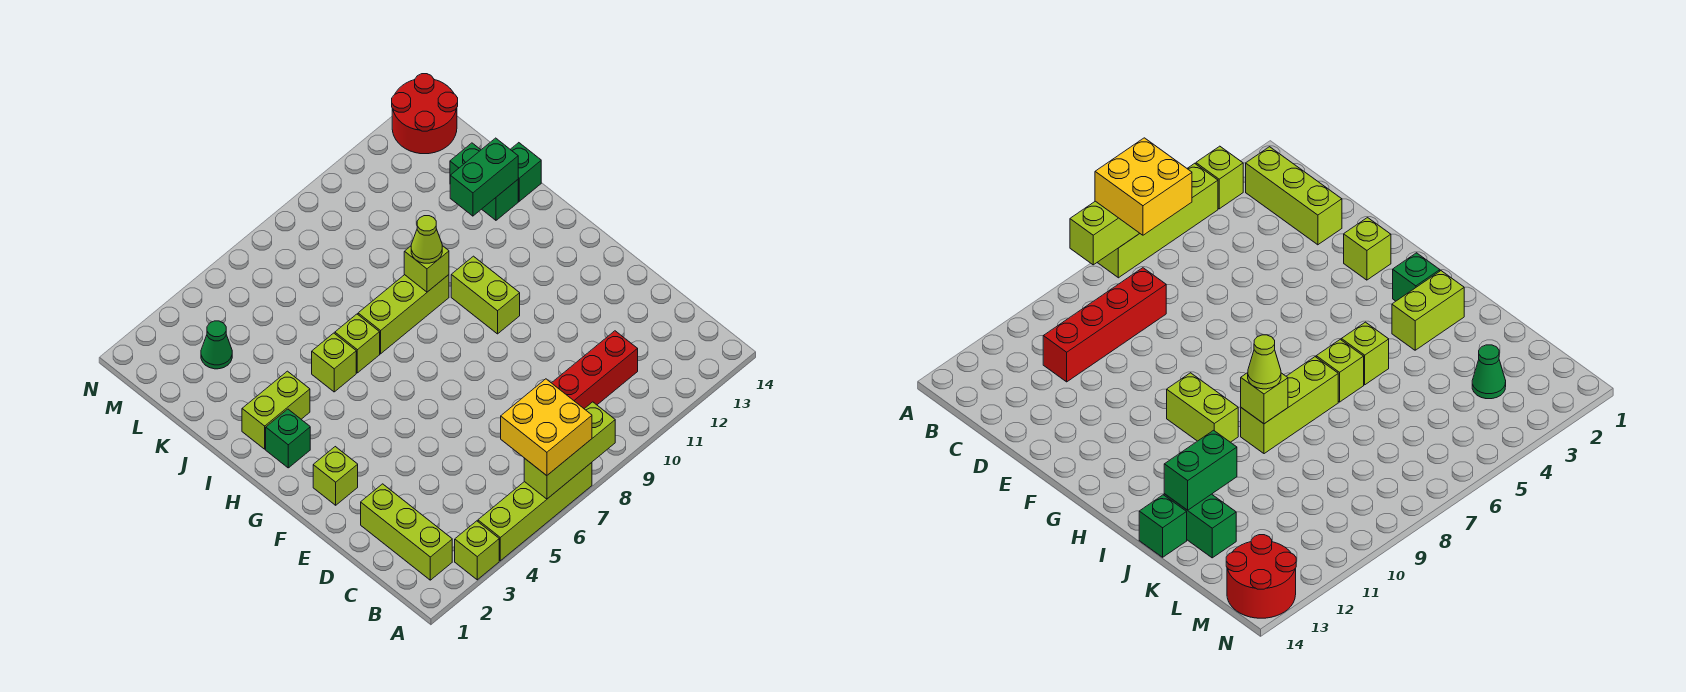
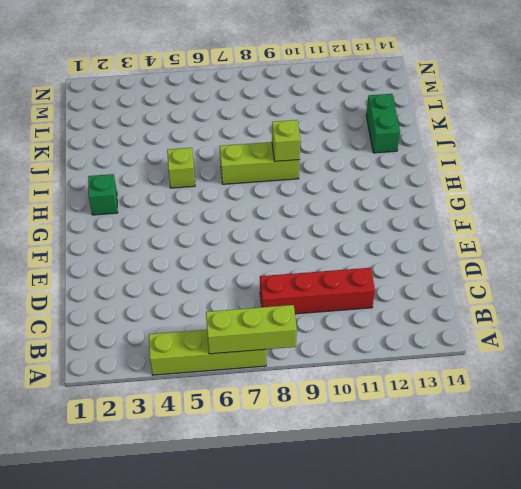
none -> lime brick A3 level 1
none -> lime brick B2:D2 level 1
none -> lime brick F2 level 1

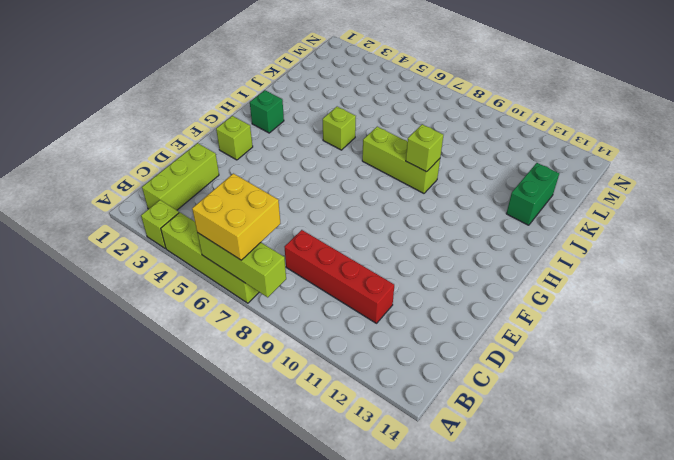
none -> lime brick G10:H10 level 1
none -> lime brick I2:I3 level 1
none -> lime brick I6 level 1

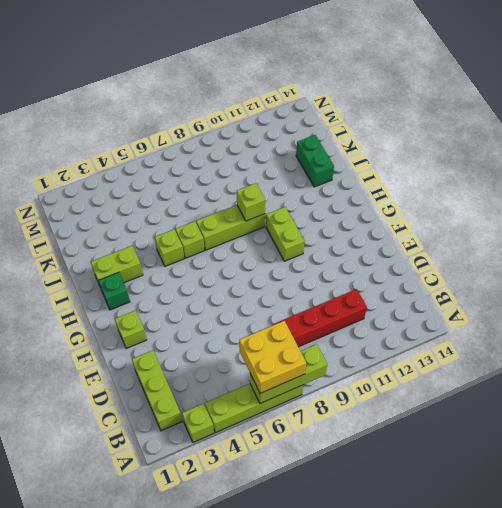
none -> green brick J14 level 1
none -> green cone L3 level 1
none -> red round brick M13:N14 level 1

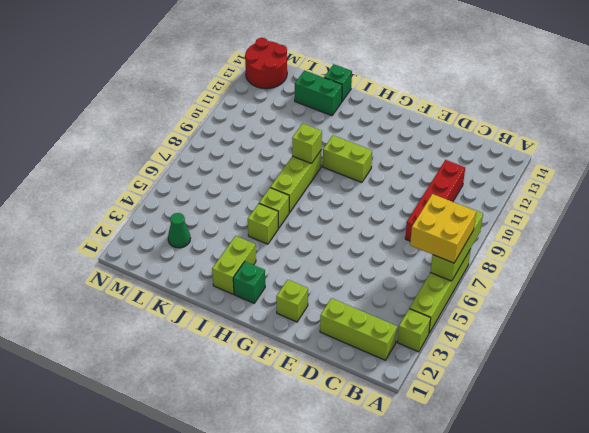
none -> green brick J12:J13 level 2
none -> lime cone I9 level 3

